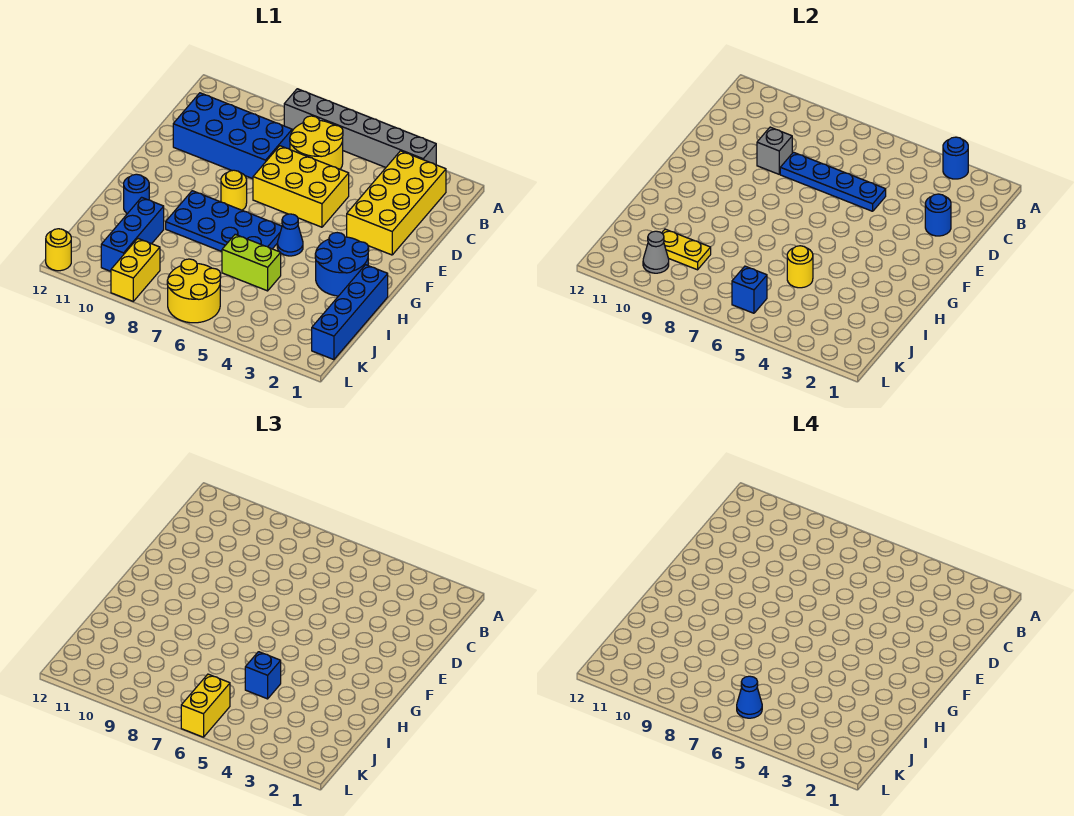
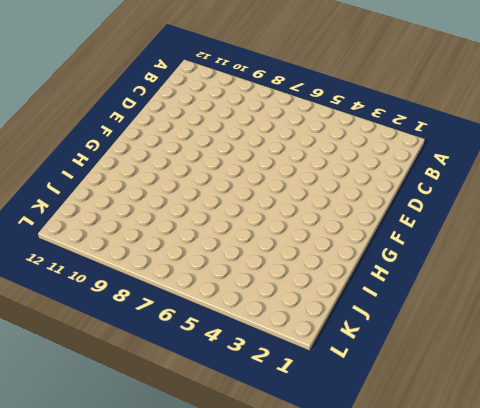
none -> grey brick A3:A8 level 1
none -> yellow brick B2:E3 level 1
none -> yellow round brick B6:C7 level 1

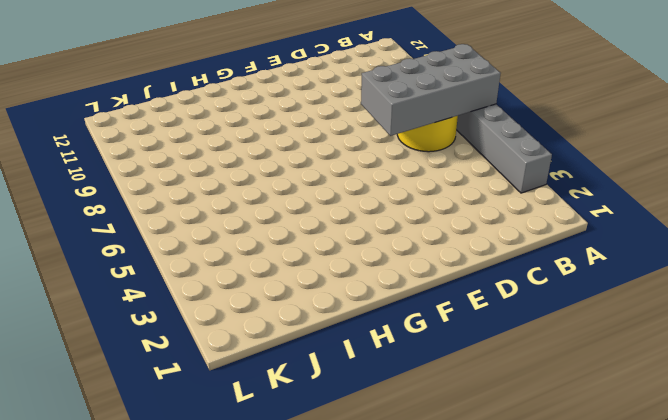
grey brick A6:D7 level 2 -> blue plate D5:D8 level 2
none -> yellow brick B2:E3 level 1
none -> blue brick C8:D11 level 1
none -> yellow brick D5:E7 level 1

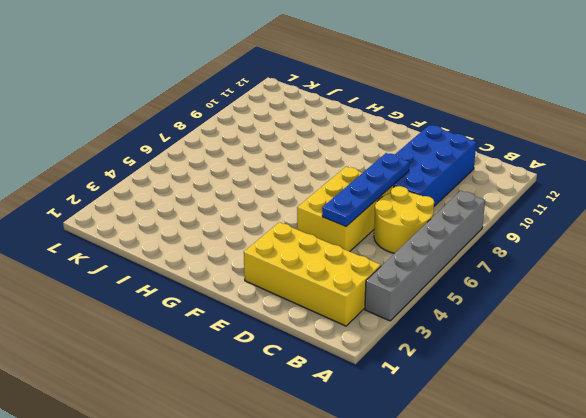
none -> yellow round brick F8 level 1
none -> blue round brick G2:H3 level 1
none -> blue cone G5 level 1

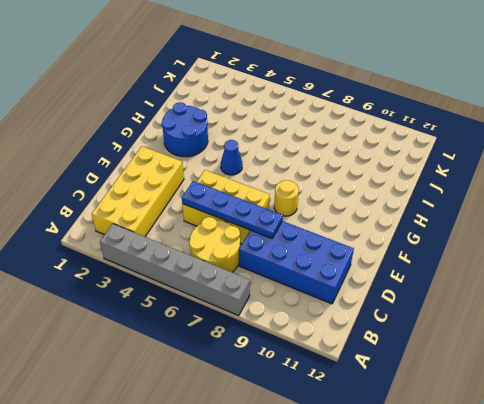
none -> blue plate G6:H9 level 1
none -> blue brick H1:K1 level 1
none -> blue round brick H11 level 1

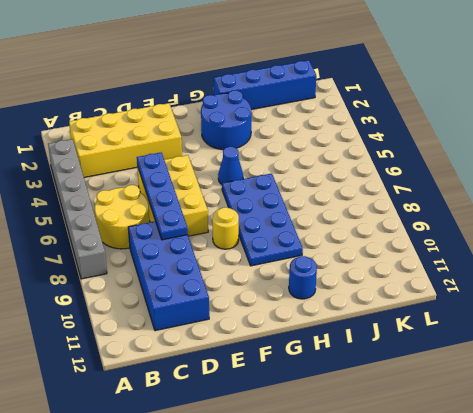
none -> lime brick I5:I6 level 1
none -> blue brick I10:K10 level 1
none -> yellow round brick K6:L7 level 1

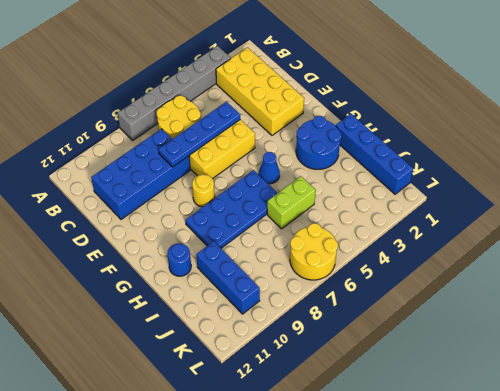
none -> yellow brick K9:L9 level 1
none -> yellow round brick L12 level 1
none -> blue round brick A3 level 2

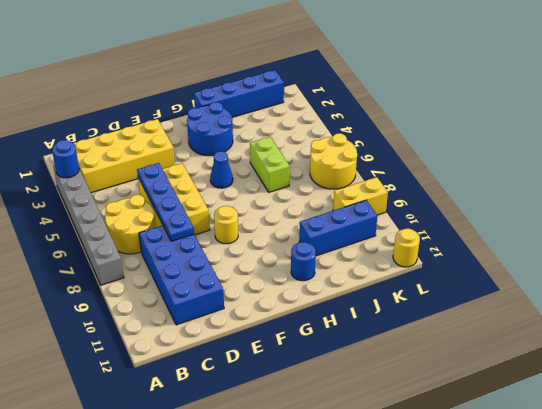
none -> blue plate G6:H9 level 1
none -> blue round brick D2 level 2
none -> grey brick D9 level 2

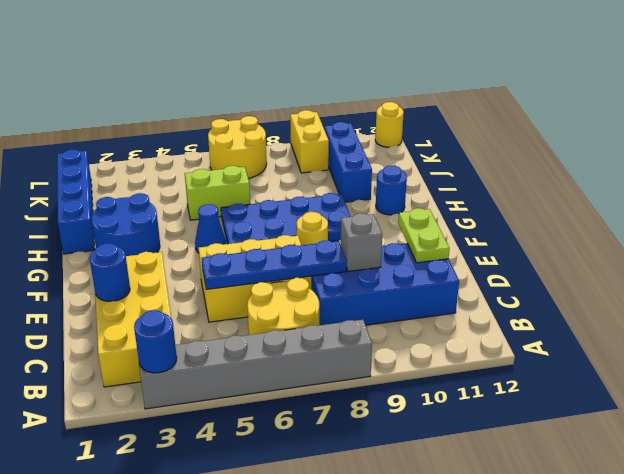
lime plate D11:E11 level 2 -> none
none -> yellow round brick I5 level 2
none -> yellow plate J9:J10 level 2
none -> blue brick K6 level 2

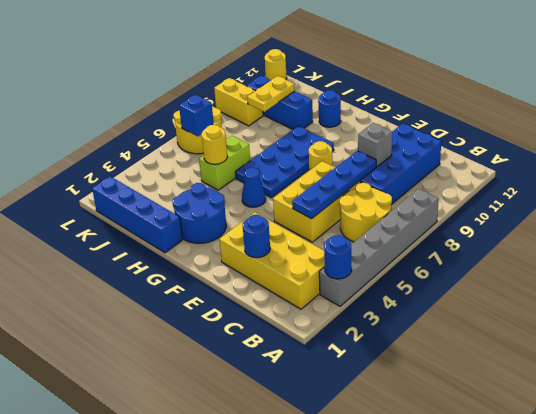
none -> grey cone K10 level 2
none -> blue brick I5 level 3
none -> yellow brick K6:L6 level 3

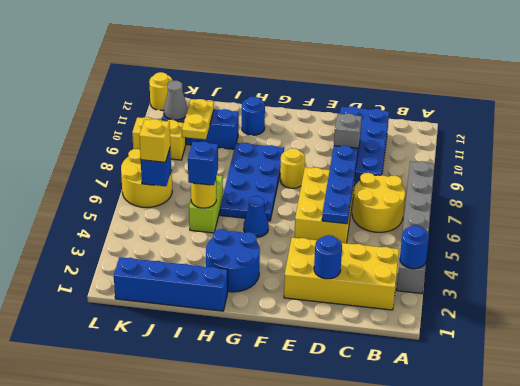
yellow brick K6 level 3 -> yellow brick K6:L6 level 3
none -> blue cone K6 level 4

